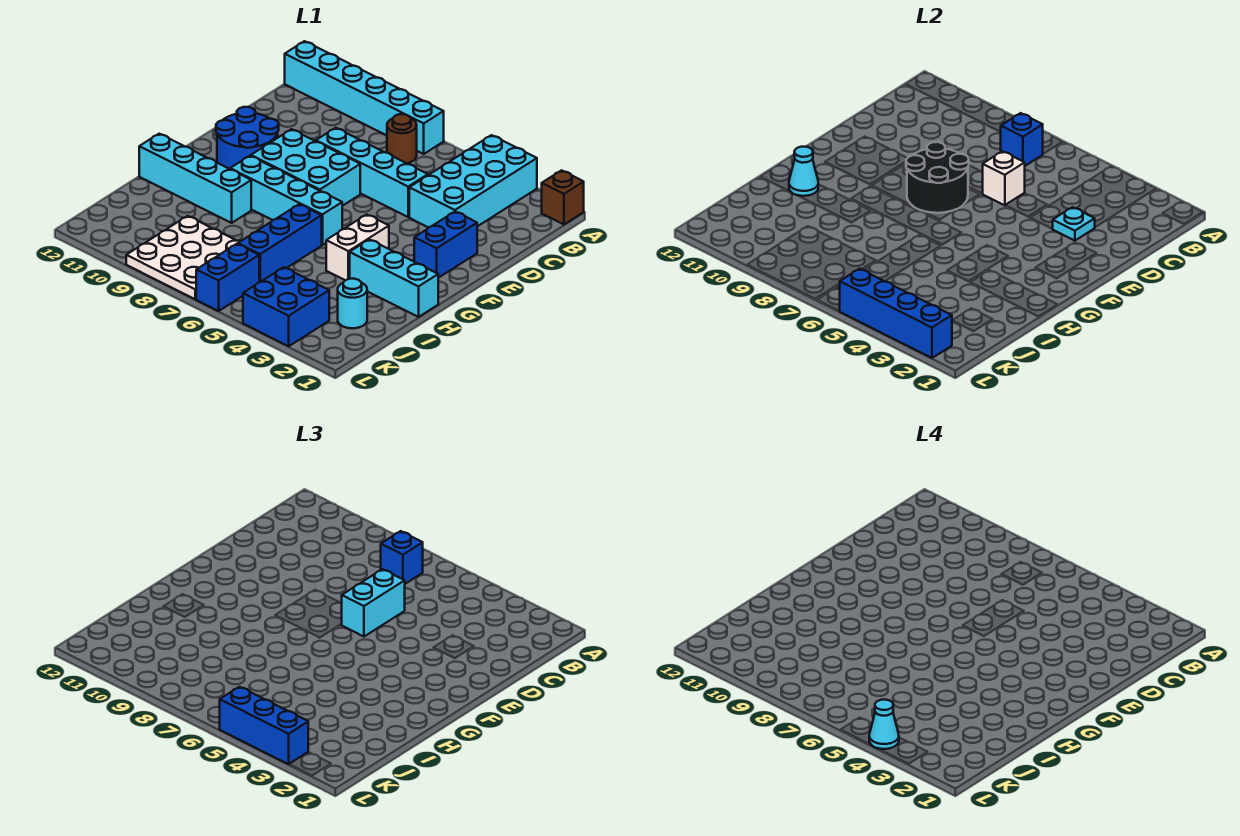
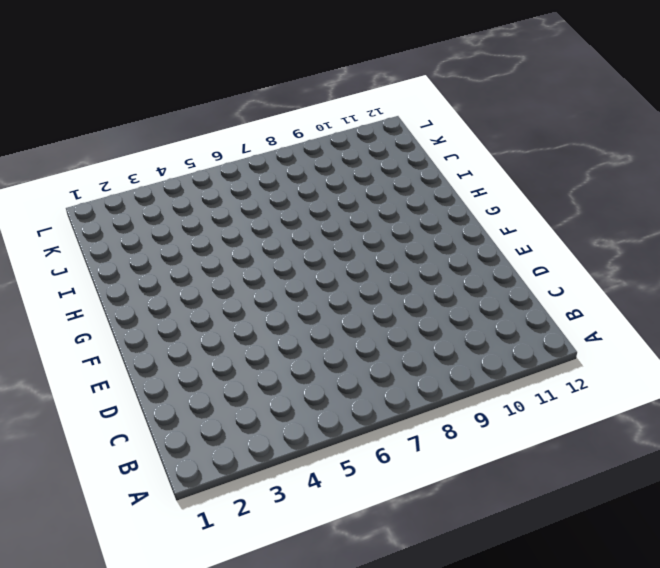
none -> brown brick A1 level 1
none -> cyan brick A3:D4 level 1
none -> cyan brick A7:A12 level 1

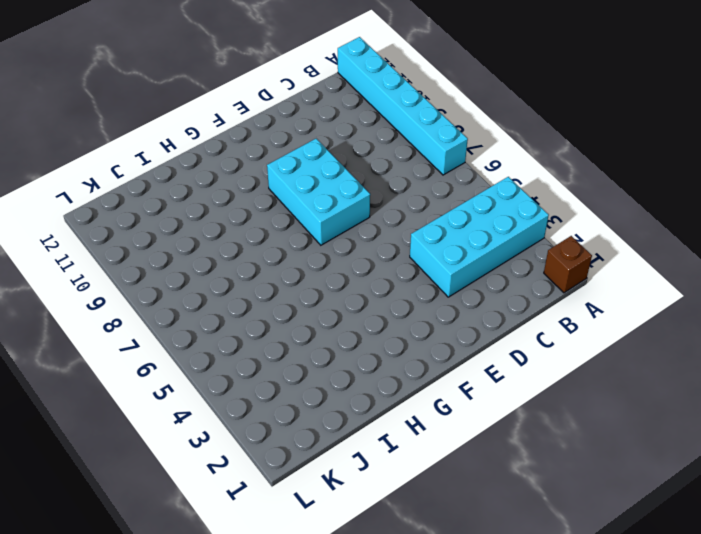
none -> brown round brick B7 level 1
none -> cyan brick D5:D8 level 1
none -> blue brick E2:F2 level 1

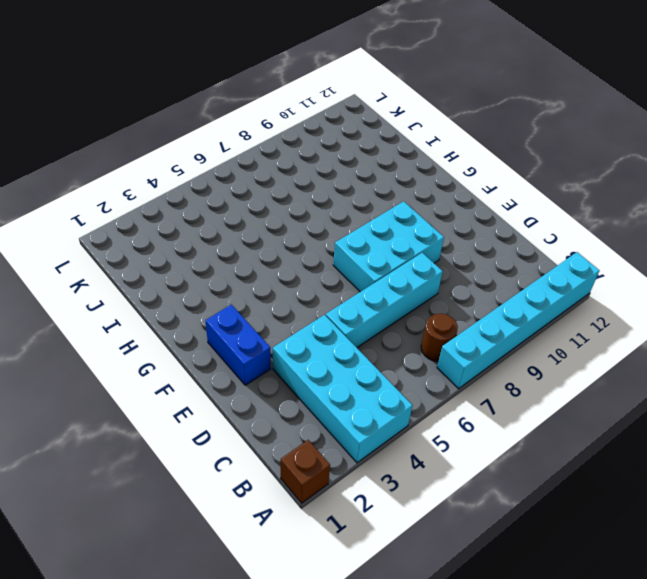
none -> blue round brick E10:F11 level 1
none -> white brick G4:H4 level 1
none -> cyan brick G6:G9 level 1

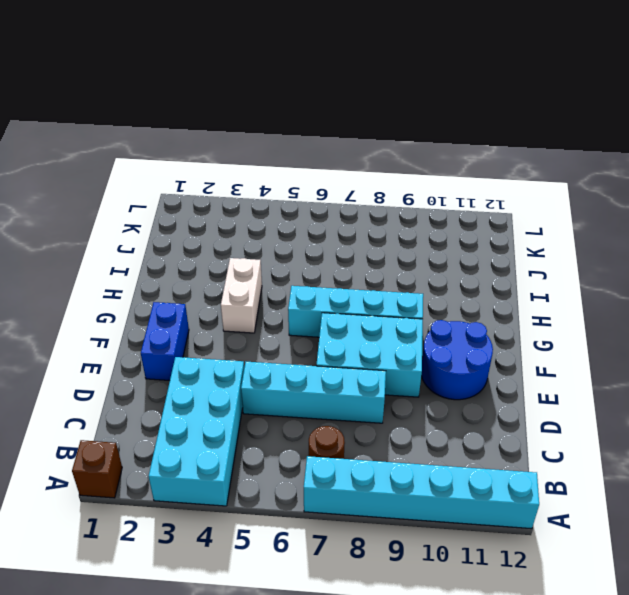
none -> cyan brick H1:H3 level 1
none -> blue brick H6:J6 level 1
none -> cyan brick H9:H12 level 1

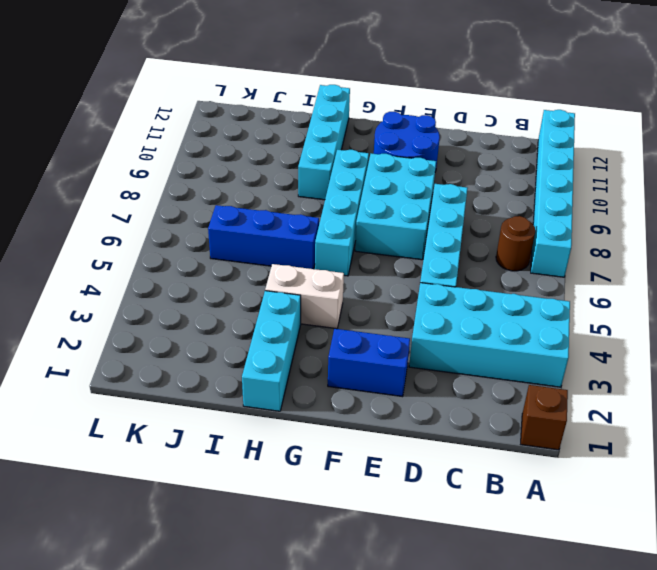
none -> cyan round brick J2 level 1
none -> white plate J7:L9 level 1
none -> blue brick K3:L4 level 1

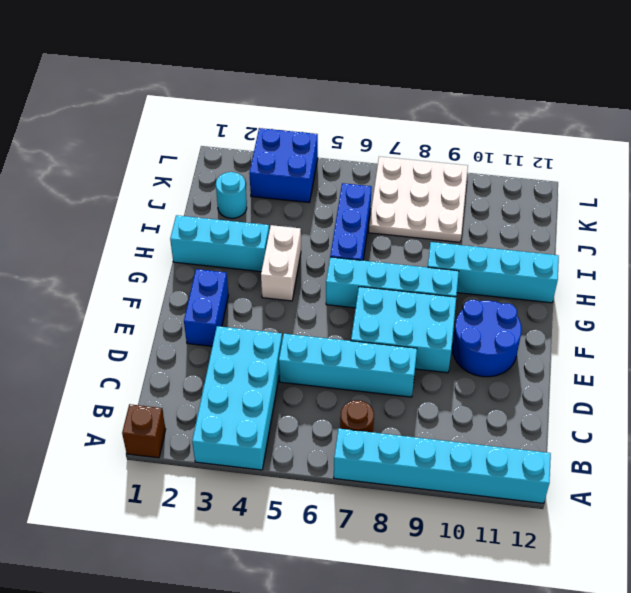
none -> blue brick K6:L6 level 1
none -> blue brick B7 level 2
none -> cyan plate D3 level 2

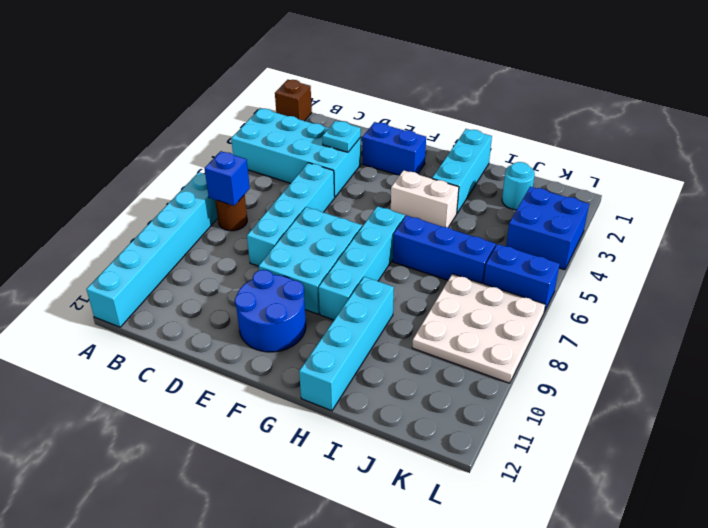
none -> white brick D6 level 2
none -> black round brick E7:F8 level 2
none -> cyan cone H11 level 2

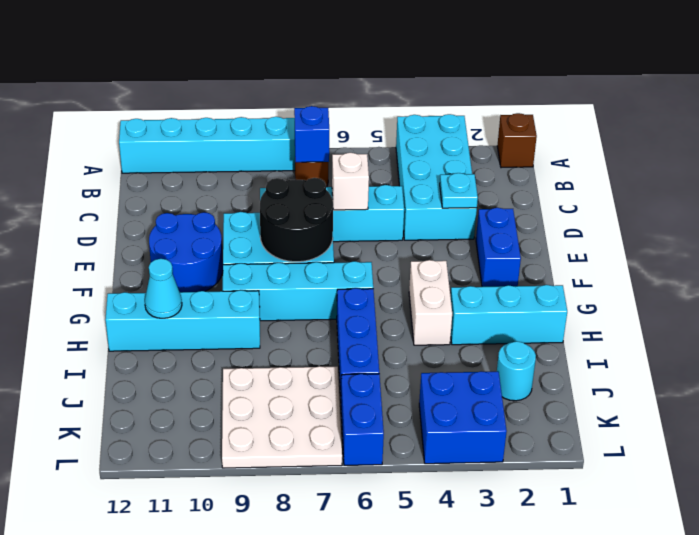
none -> blue brick L2:L5 level 2
none -> blue brick B7 level 3
none -> cyan brick D6:E6 level 3

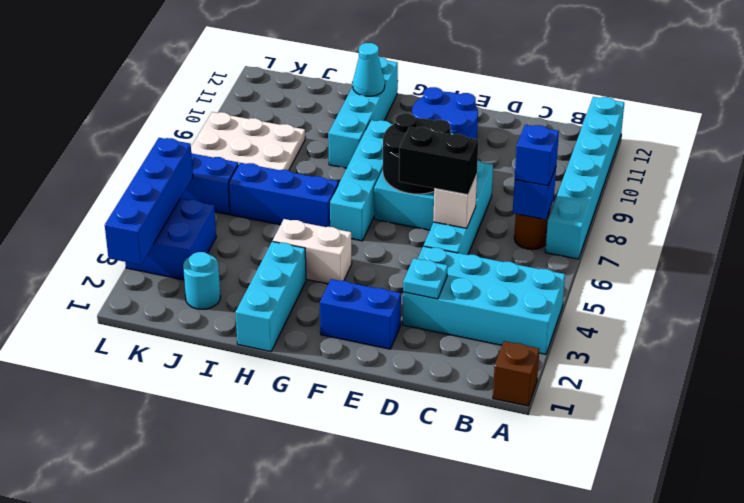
black brick D6:E6 level 3 -> cyan brick D6:E6 level 3
none -> blue brick L3:L5 level 3
none -> cyan cone L4 level 4

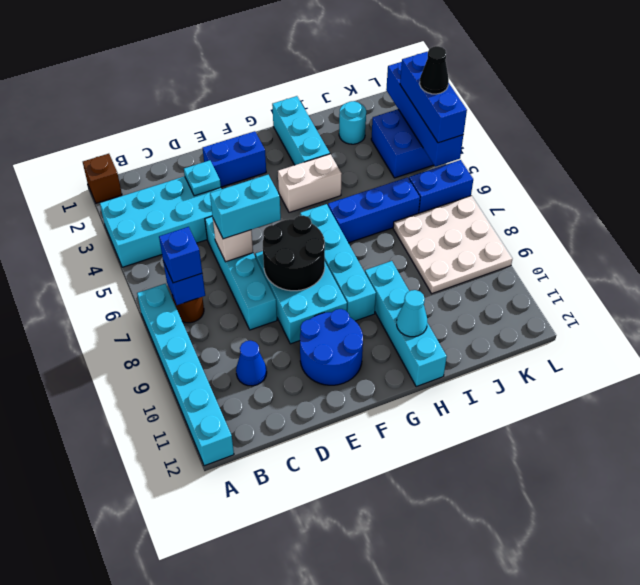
blue cone C10 level 1 -> none
black cone L4 level 4 -> cyan cone L4 level 4

